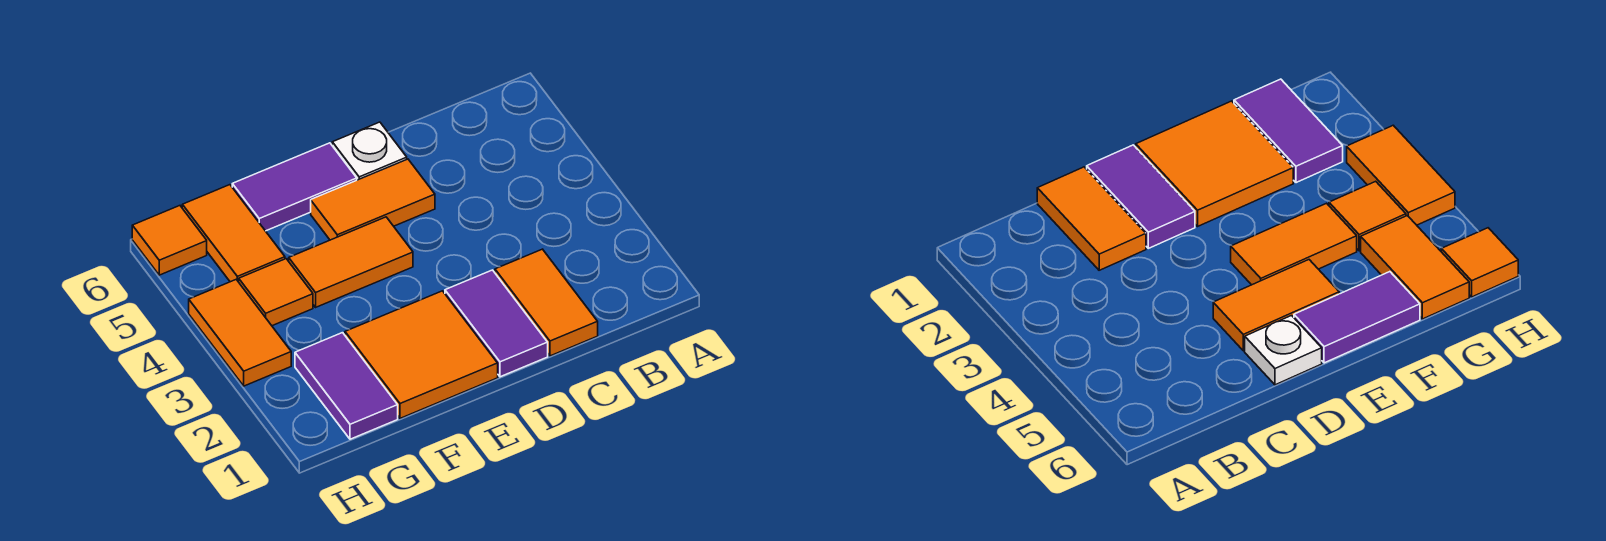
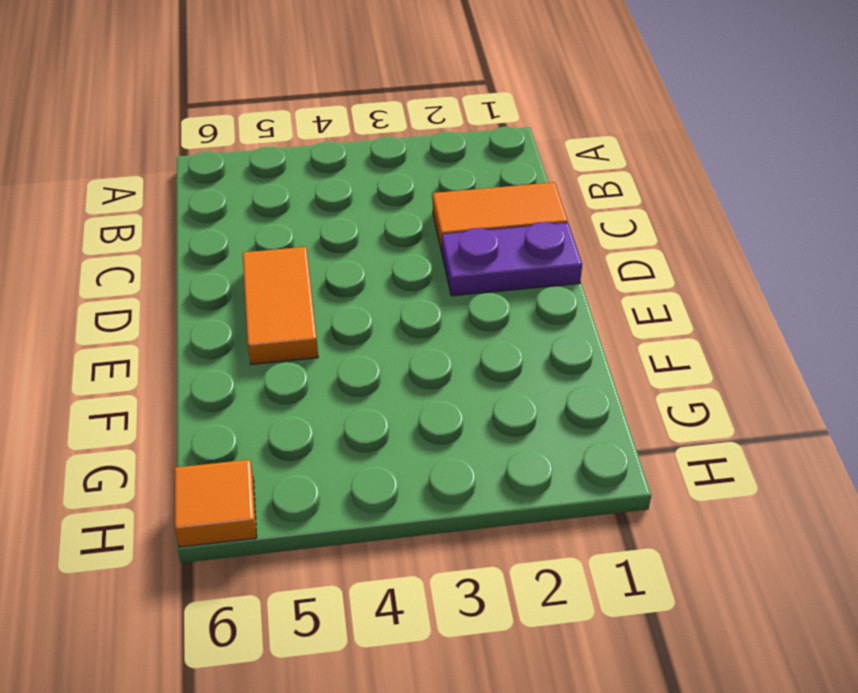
purple plate D1:D2 level 1 -> purple tile D1:D2 level 1
none -> white plate D6 level 1
none -> orange tile E1:F2 level 1
none -> orange tile E4:F4 level 1

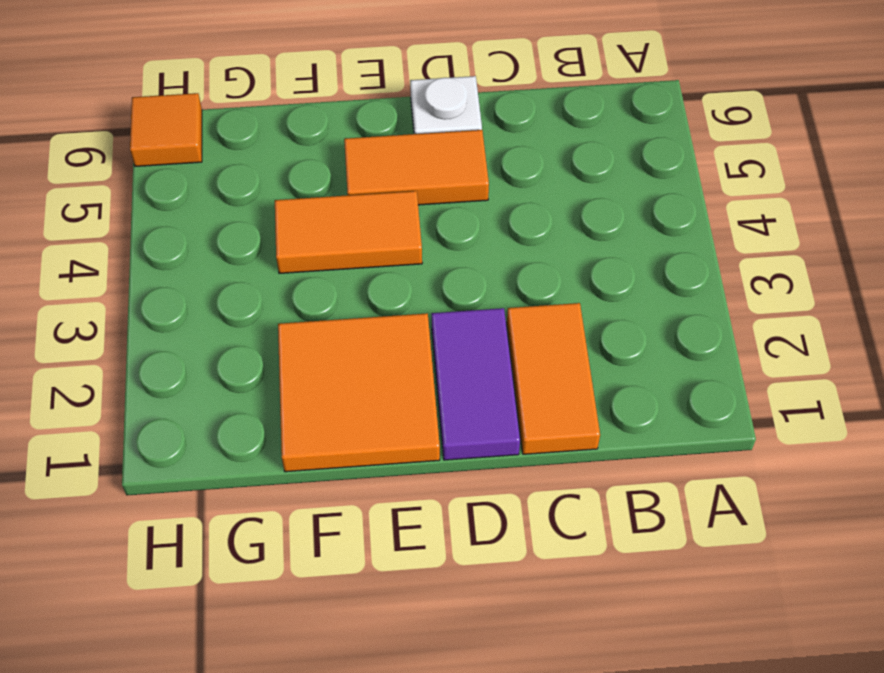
none -> purple tile E6:F6 level 1
none -> purple tile G1:G2 level 1
none -> orange tile G4 level 1

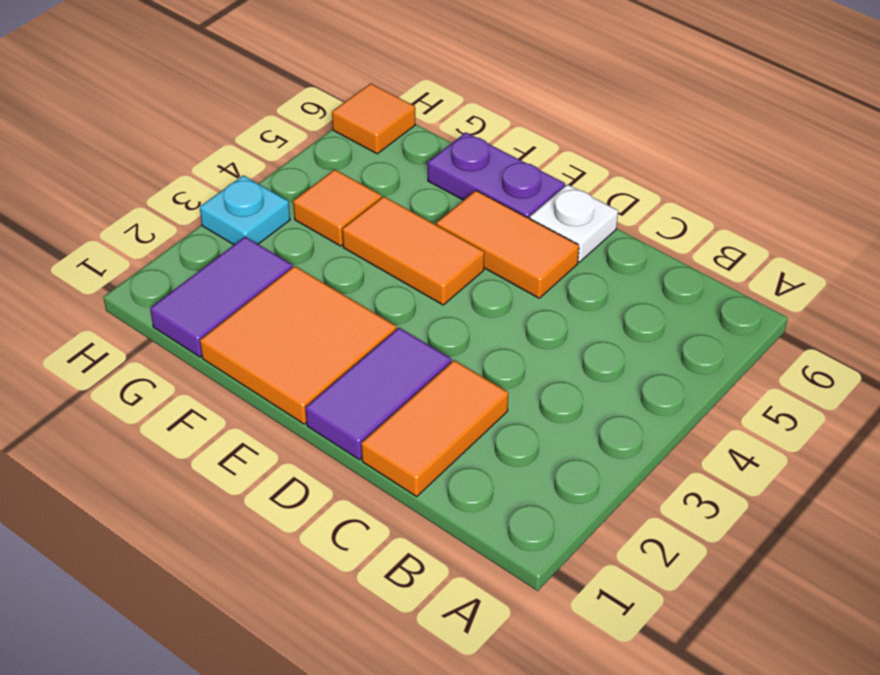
purple plate E6:F6 level 1 -> purple tile E6:F6 level 1
cyan plate H3 level 1 -> orange tile H3:H4 level 1
none -> orange tile G5:G6 level 1

